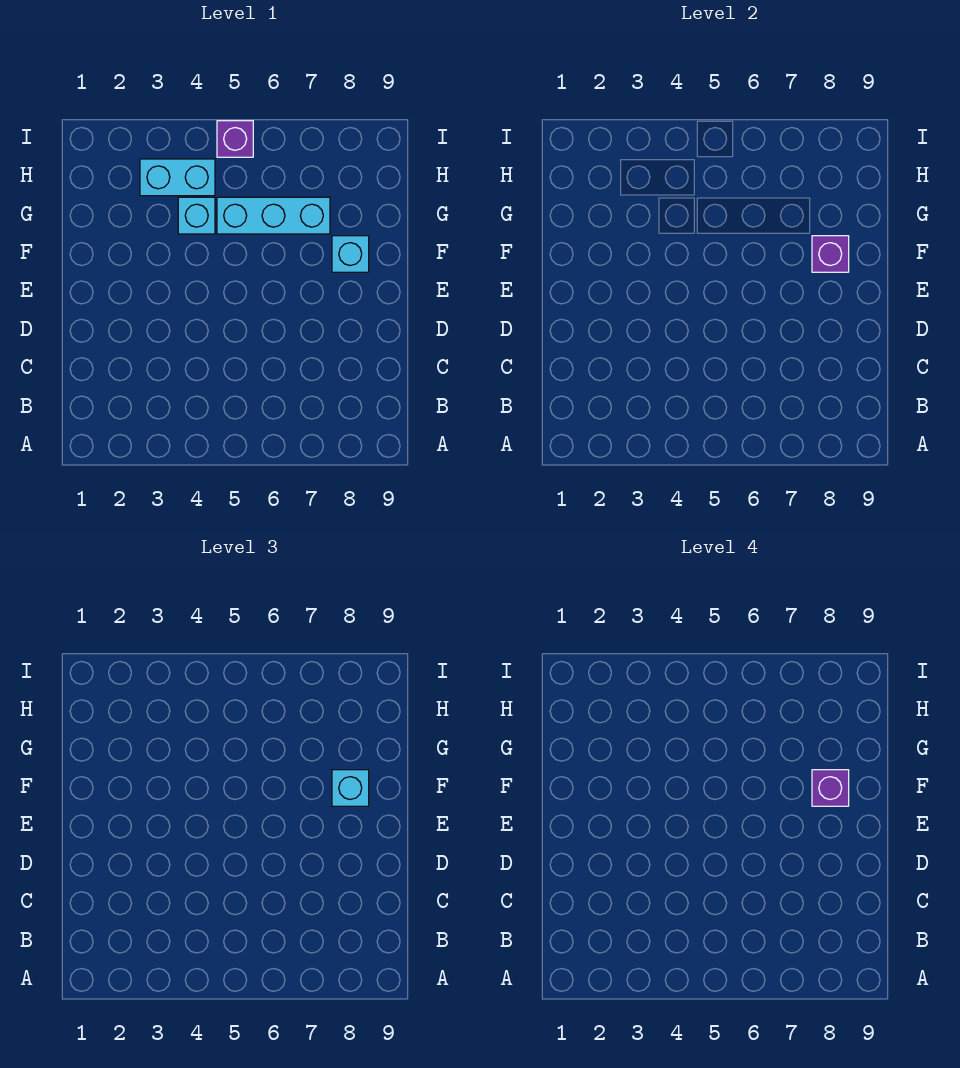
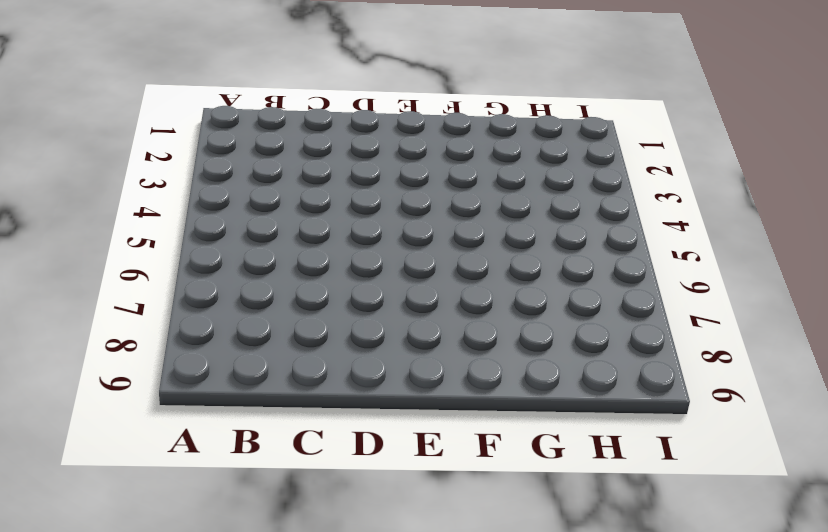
none -> cyan brick F8 level 1
none -> cyan brick G4 level 1

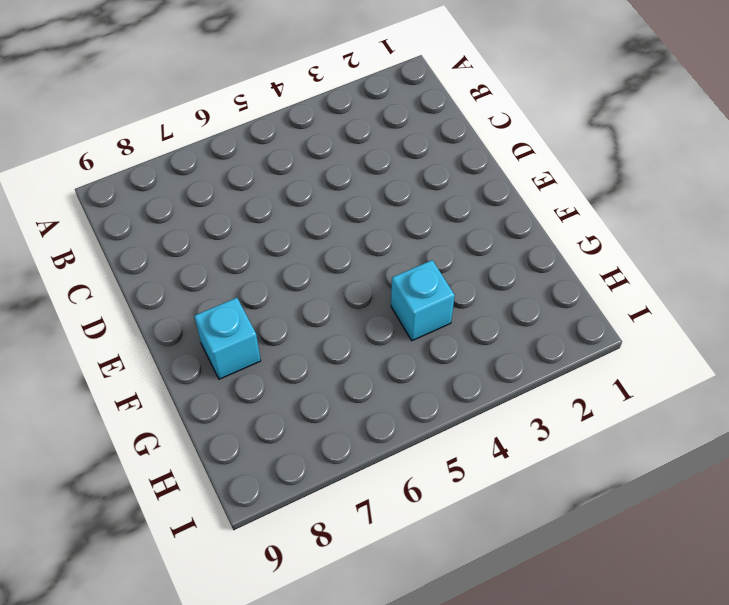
none -> cyan brick G5:G7 level 1
none -> cyan brick H3:H4 level 1

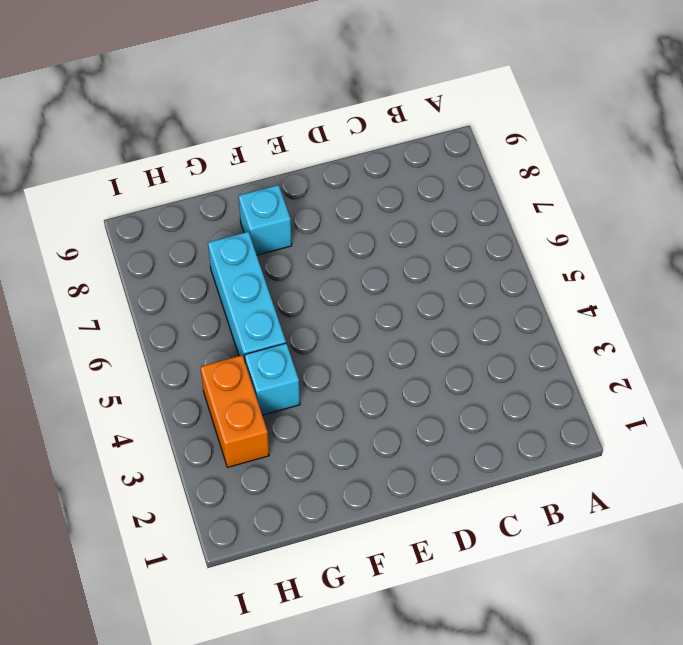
orange brick H3:H4 level 1 -> cyan brick H3:H4 level 1
none -> purple brick I5 level 1
none -> purple brick F8 level 2

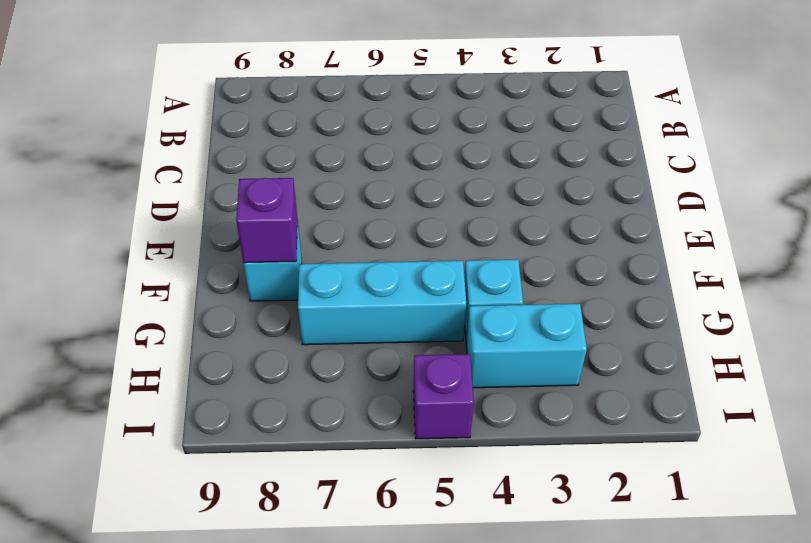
none -> cyan brick F8 level 3
none -> purple brick F8 level 4

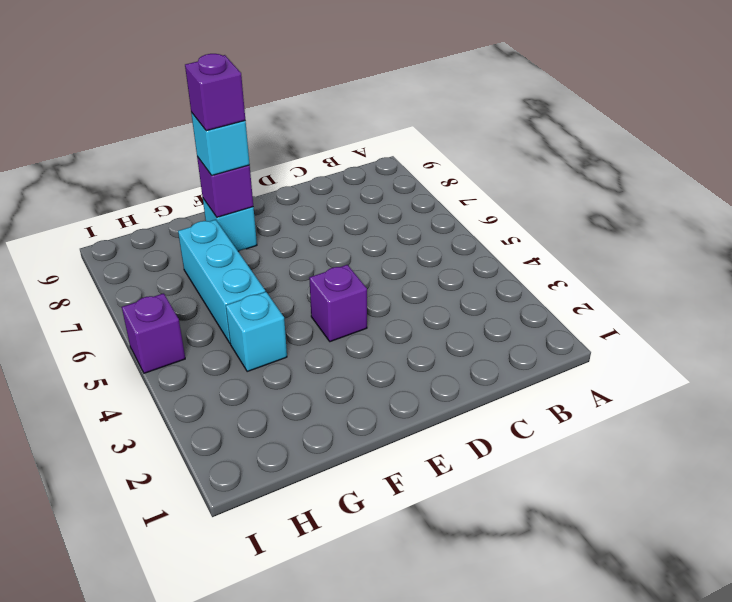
purple brick E4 level 1 -> none
none -> cyan brick H3:H4 level 1

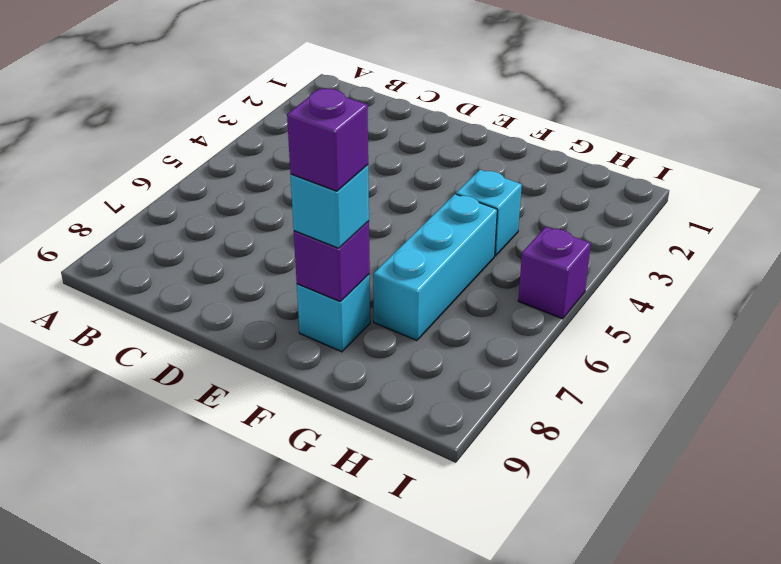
none -> cyan brick H3:H4 level 1

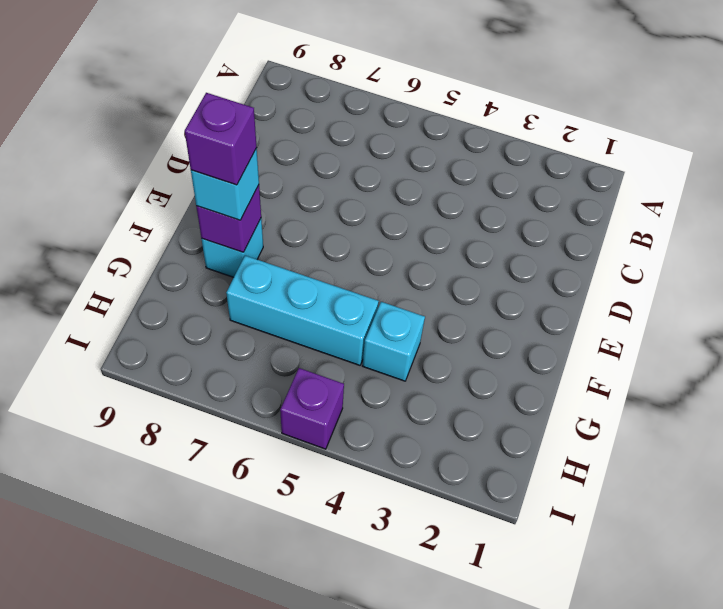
none -> cyan brick H3:H4 level 1

